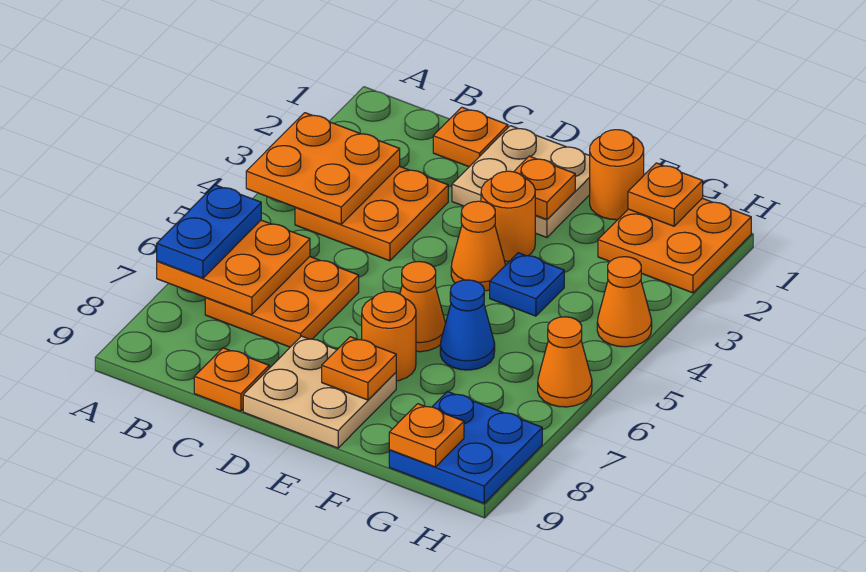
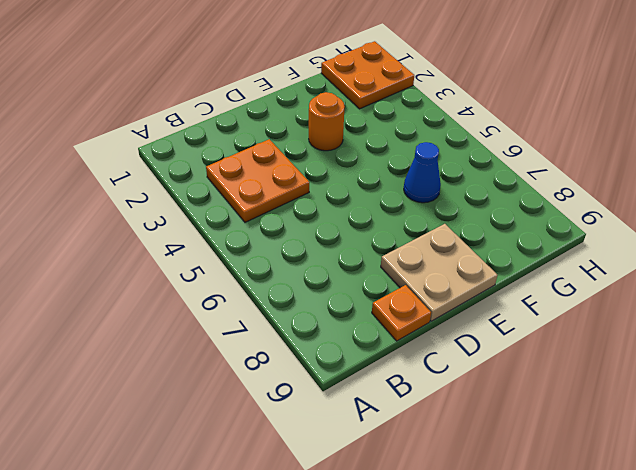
none -> orange plate B6:C7 level 1
none -> orange plate C1 level 1
none -> tan plate D1:E2 level 1

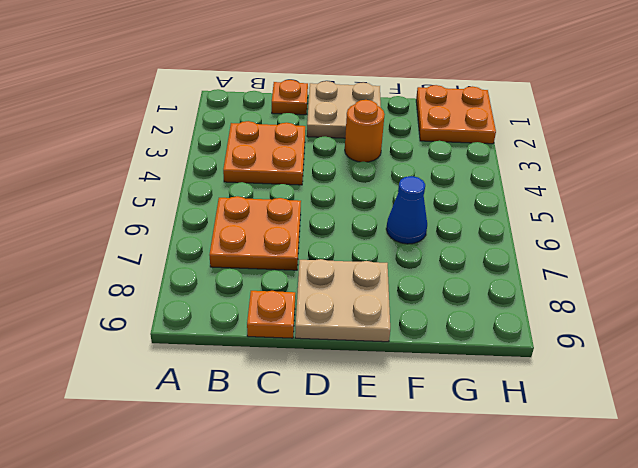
none -> orange cone E4 level 1
none -> orange cone E6 level 1
none -> orange round brick E7 level 1

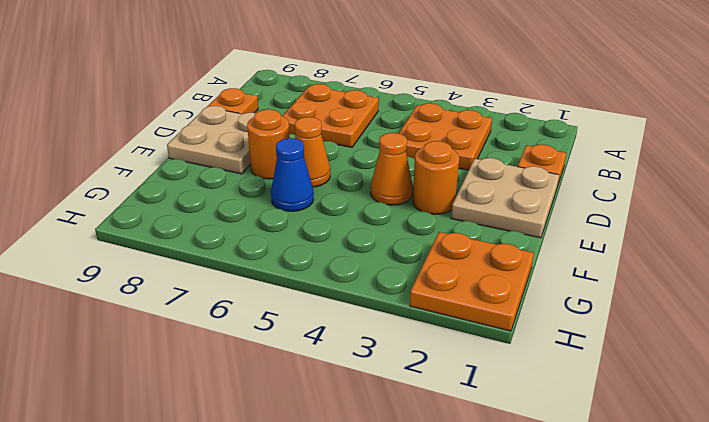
none -> orange round brick F1 level 1
none -> blue plate F4 level 1
none -> blue plate G8:H9 level 1

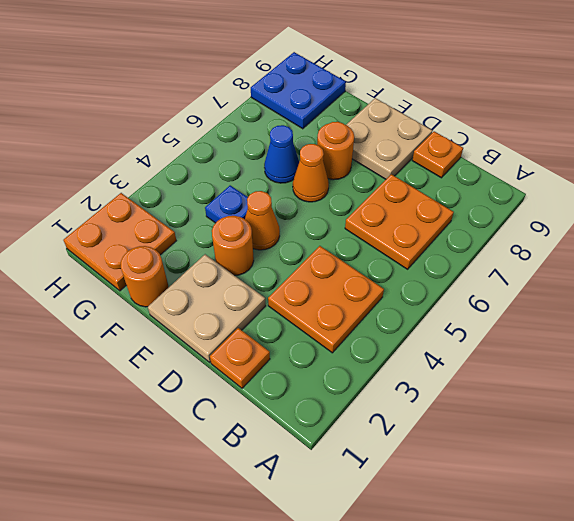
none -> orange cone H4 level 1
none -> orange cone H6 level 1
none -> orange plate A3:B4 level 2

